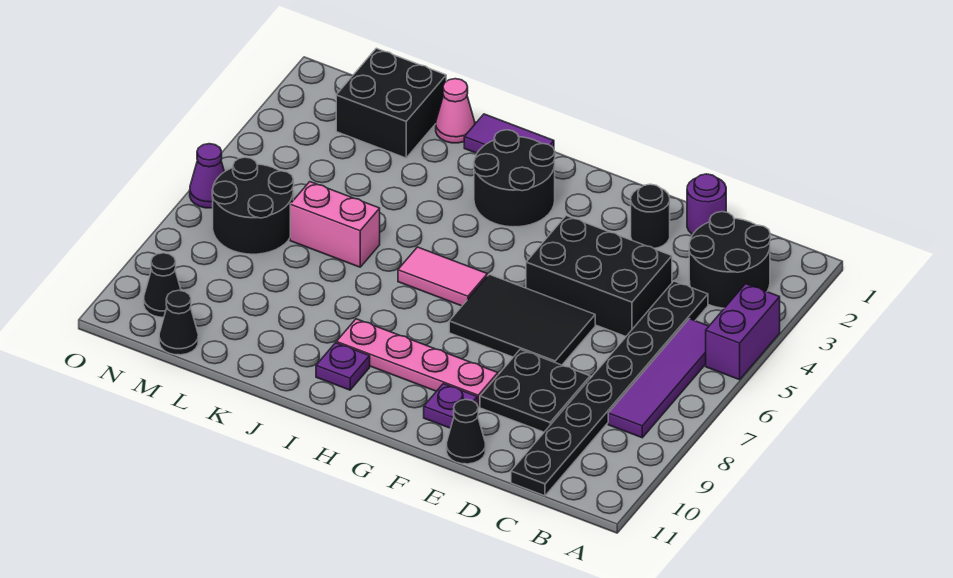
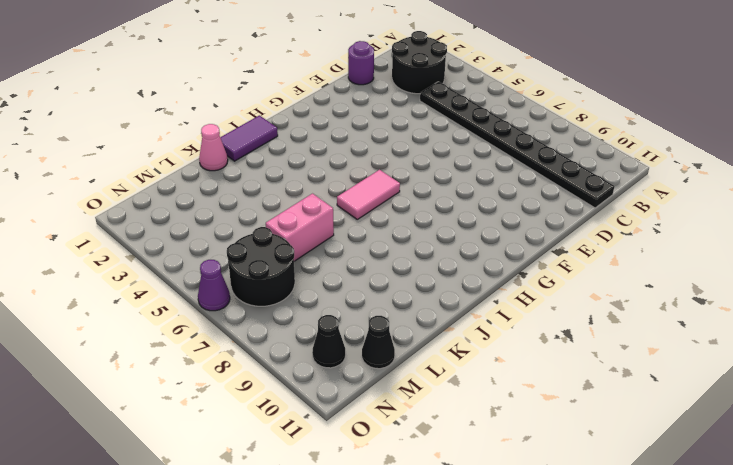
none -> purple brick A4:A5 level 1
none -> purple tile B5:B8 level 1
none -> black brick D4:F5 level 1

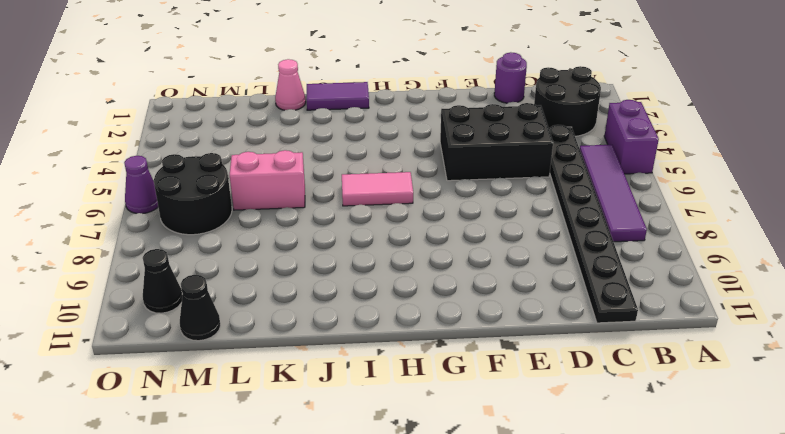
none -> black plate D8:E9 level 1
none -> black round brick E2 level 1
none -> black tile E6:G7 level 1

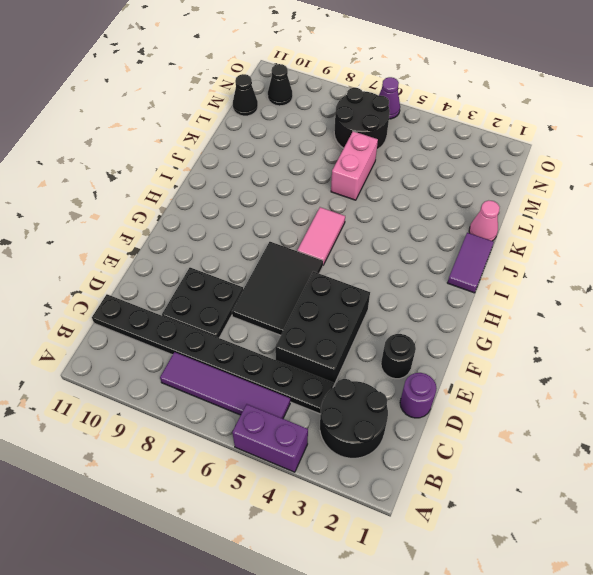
none -> black cone E11 level 1
none -> pink plate F9:I9 level 1
none -> purple plate F10 level 1

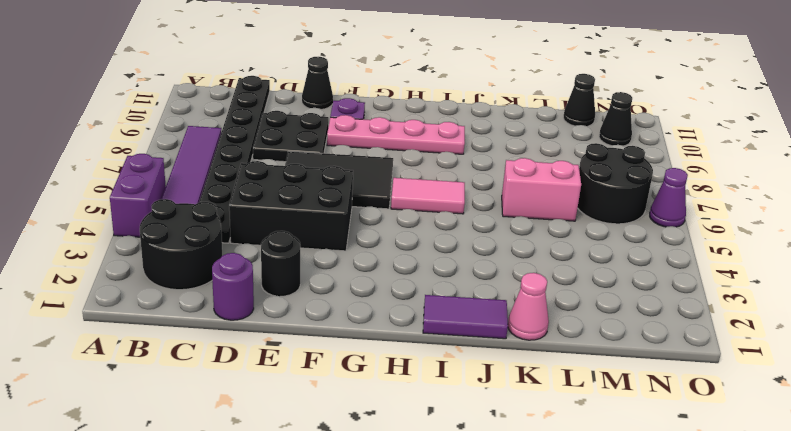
none -> black round brick H2:I3 level 1
none -> purple plate I10 level 1
none -> black brick L1:M2 level 1

